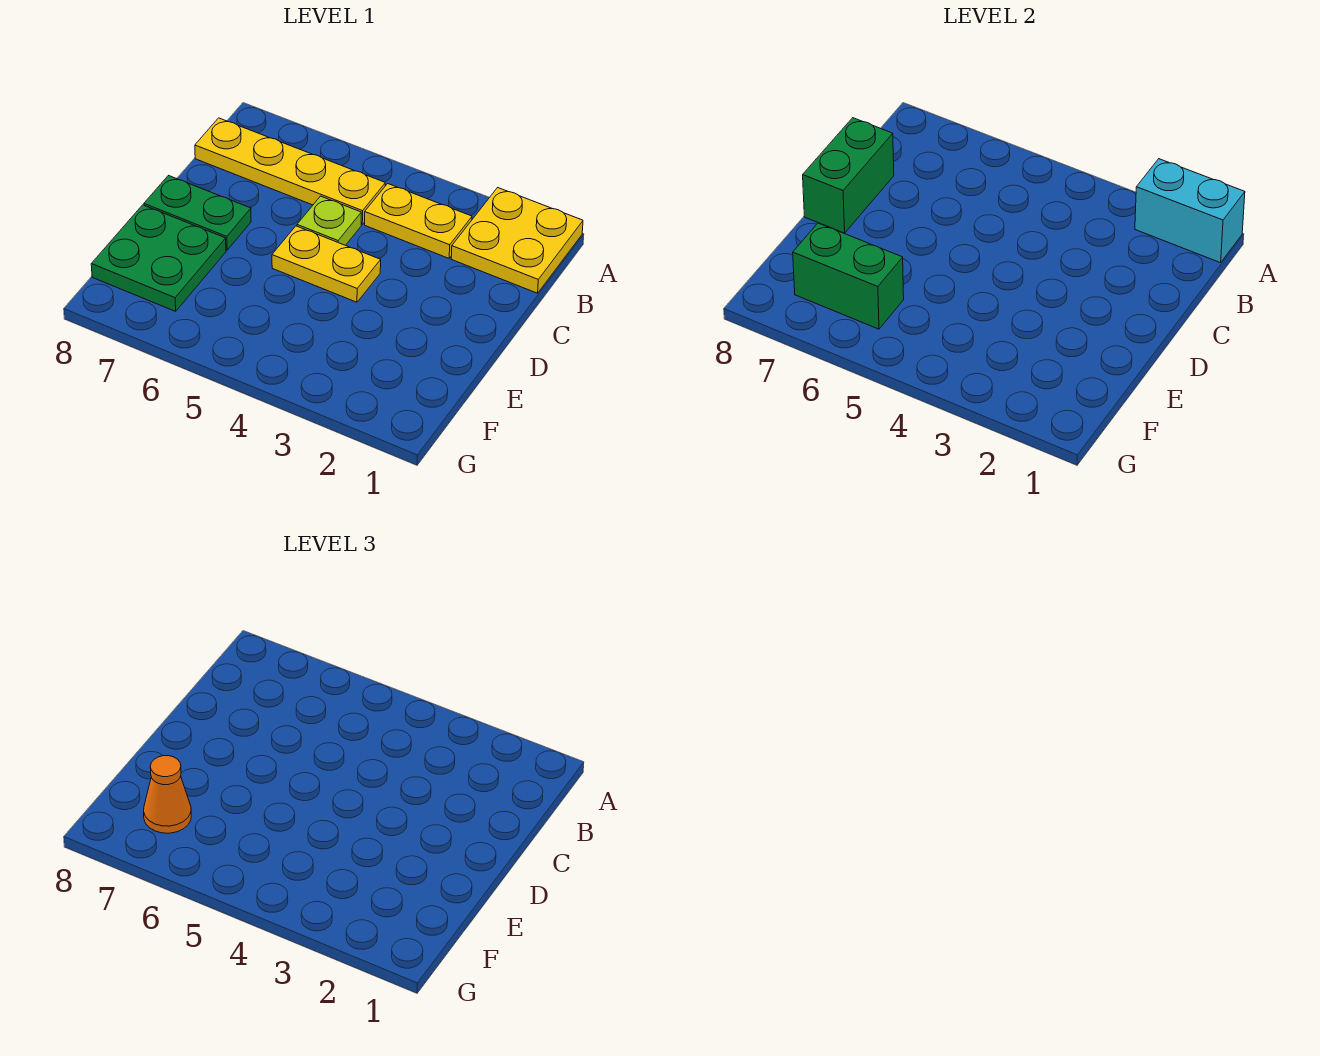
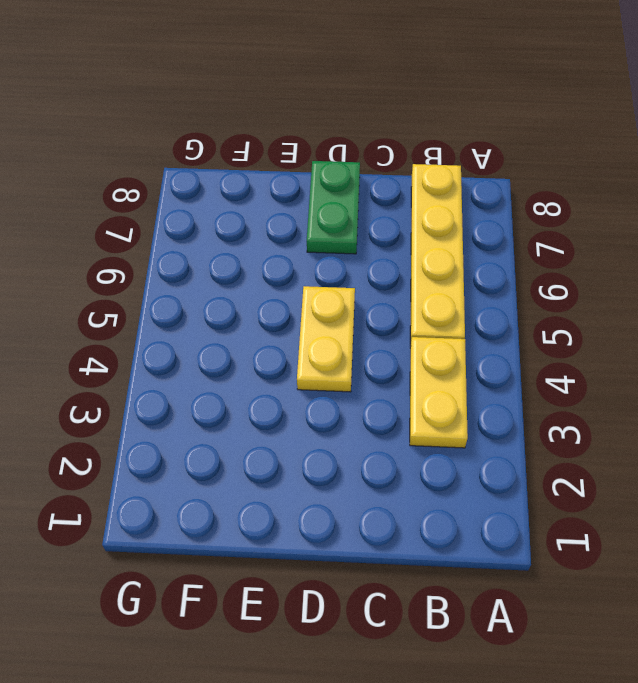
none -> yellow plate A1:B2 level 1
none -> lime plate C5 level 1

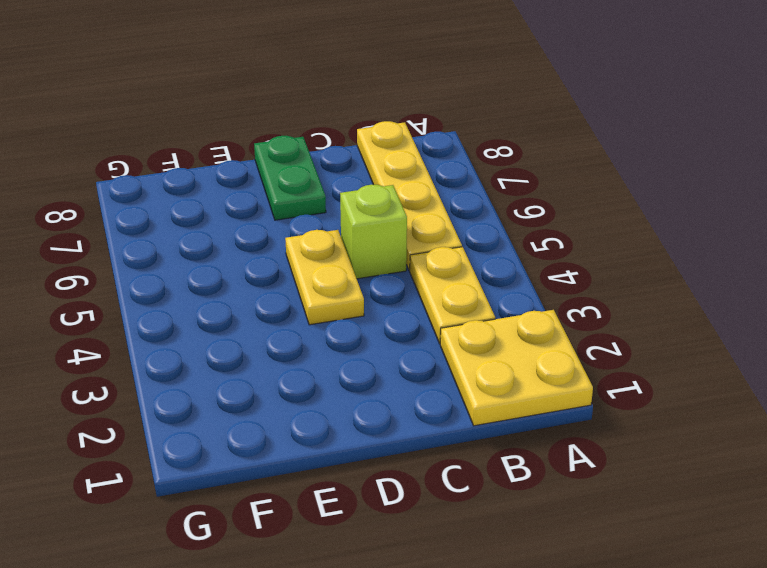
lime brick C5 level 1 -> lime plate C5 level 1
none -> green plate E7:F8 level 1
none -> cyan brick A1:A2 level 2

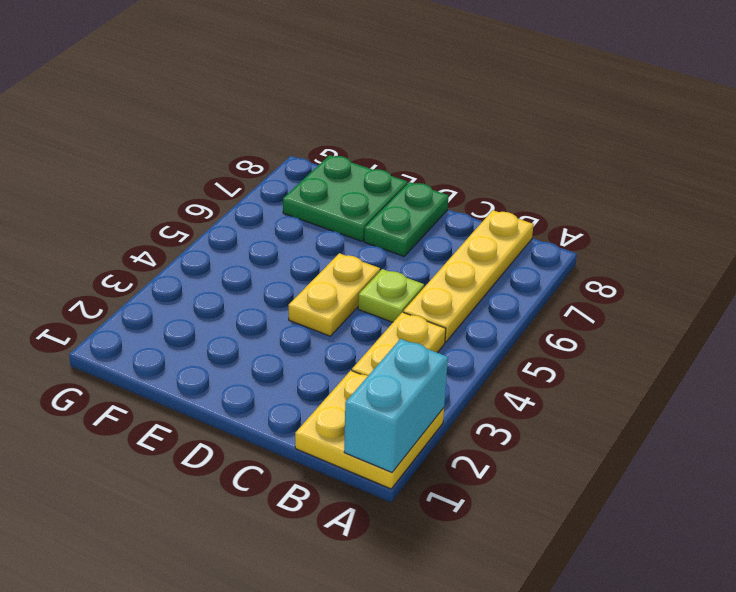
none -> green brick C8:D8 level 2
none -> green brick F6:F7 level 2

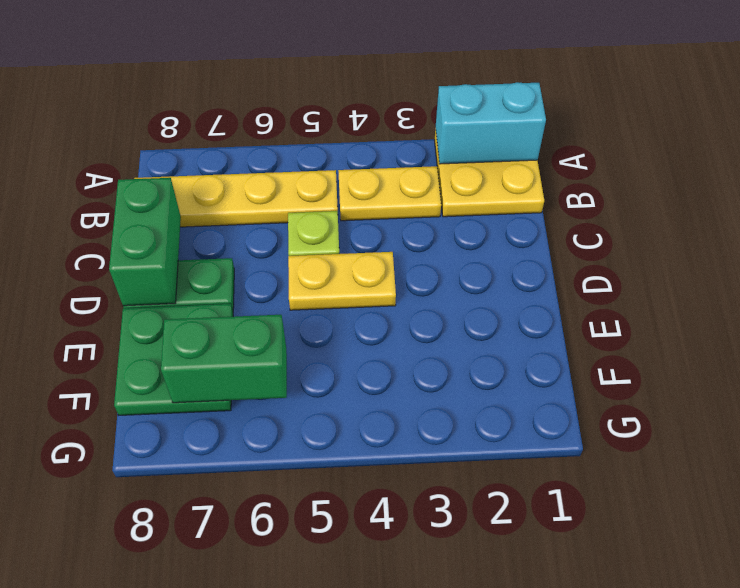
none -> orange cone F7 level 3

